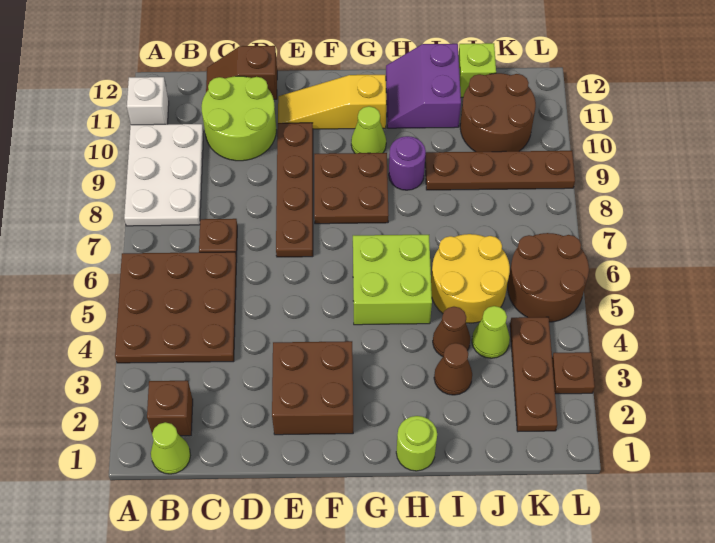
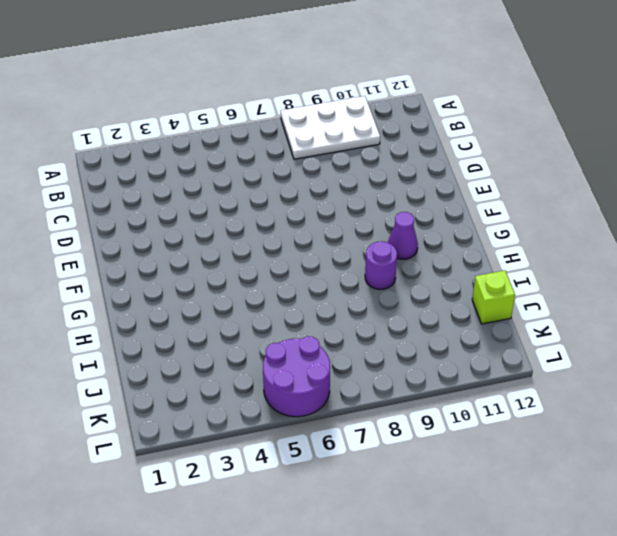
purple cone G10 level 1 -> lime cone G10 level 1
purple round brick K5:L6 level 1 -> brown round brick K5:L6 level 1
none -> brown plate A4:C6 level 1
none -> white brick A11 level 1
none -> lime cone B1 level 1

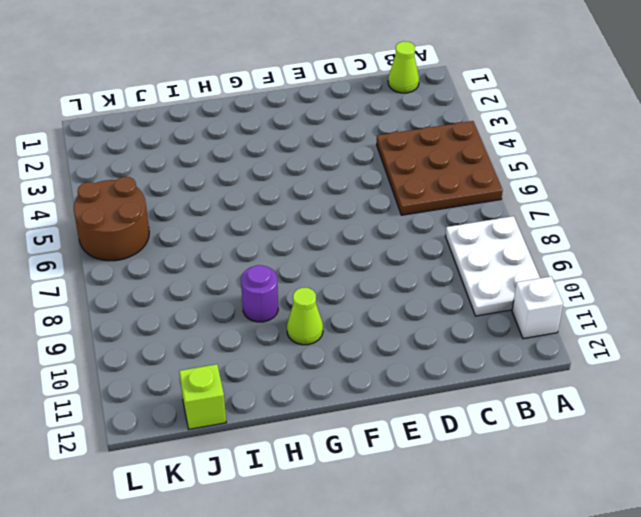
none -> brown brick B2 level 1
none -> brown plate C7 level 1
none -> lime round brick C10:D11 level 1

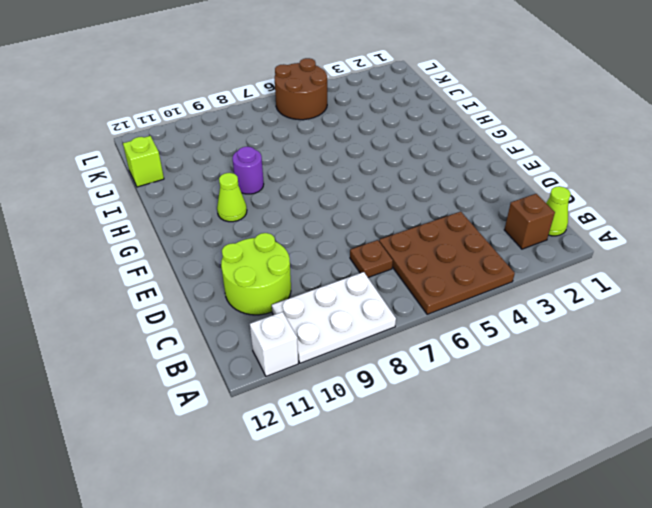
none -> brown slope C12:D12 level 1 top D
none -> brown brick E2:F3 level 1
none -> brown plate E7:E10 level 1

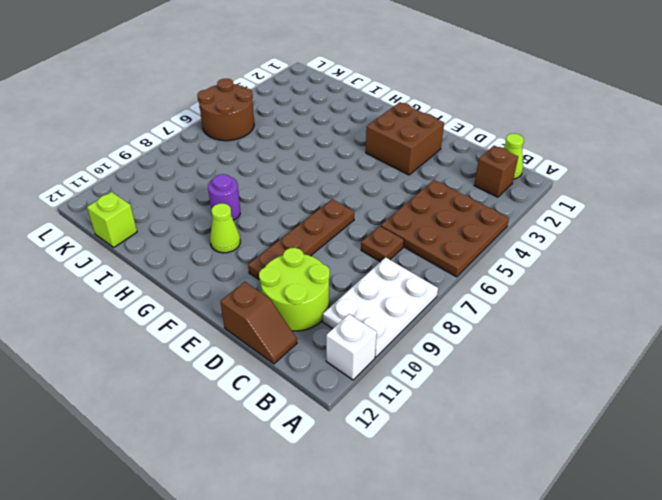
none -> yellow slope E11:G11 level 1 top G
none -> brown plate F8:G9 level 1
none -> lime brick G5:H6 level 1

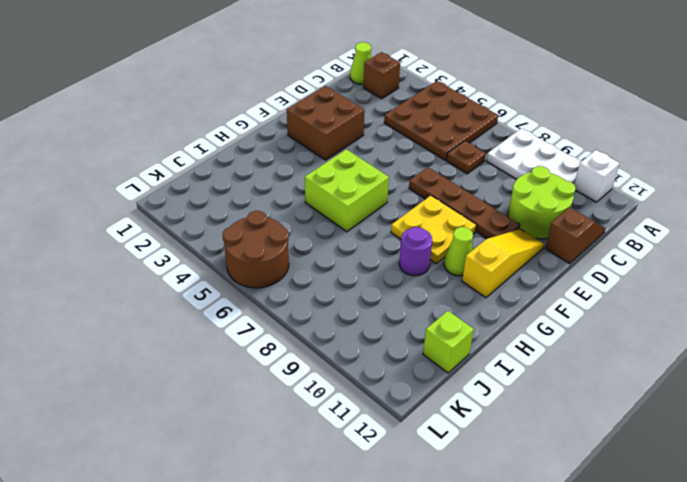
yellow plate F8:G9 level 1 -> brown plate F8:G9 level 1
none -> lime round brick H1 level 1
none -> purple slope H11:I12 level 1 top I
none -> brown cone I3 level 1

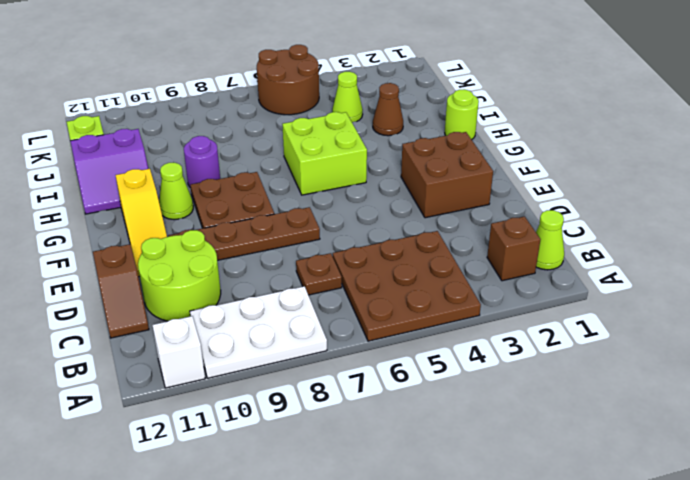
none -> brown cone I4 level 1
none -> yellow round brick I5:J6 level 1
none -> brown plate I9:L9 level 1

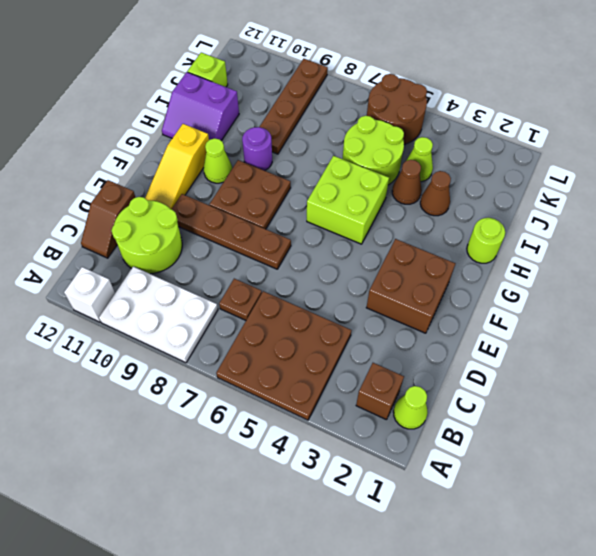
lime round brick I5:J6 level 1 -> yellow round brick I5:J6 level 1
none -> brown round brick J10:K11 level 1
none -> brown plate K2:K4 level 1
none -> brown plate L3 level 1

